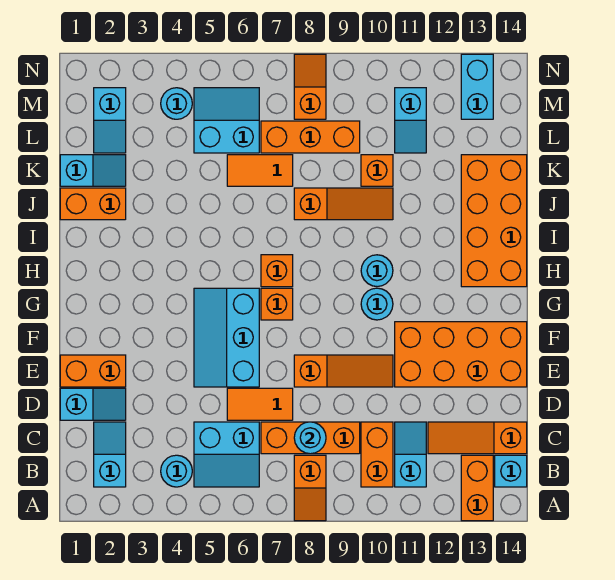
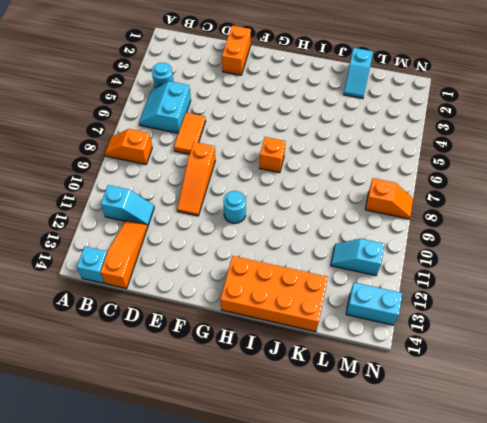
none -> orange brick A13:B13 level 1
none -> cyan slope B2:C2 level 1 top B
none -> orange brick B10:C10 level 1
none -> orange brick C7:C9 level 1

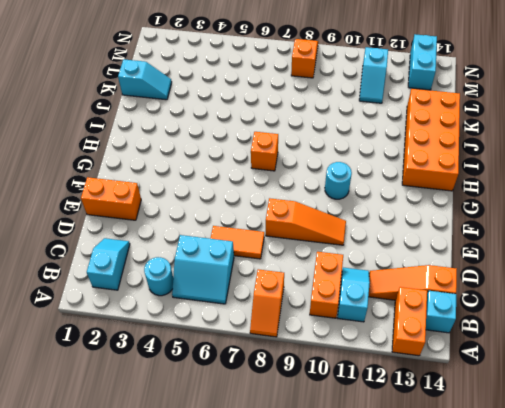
none -> orange brick C7:C9 level 1
none -> cyan slope D1:D2 level 1 top 1
none -> cyan slope E5:G6 level 1 top 6
none -> orange brick E11:F14 level 1

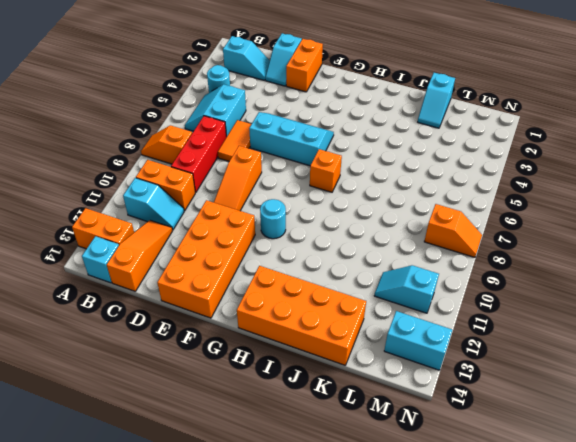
red brick C7:C9 level 1 -> orange brick C7:C9 level 1
none -> orange brick G7 level 1
none -> cyan round brick H10 level 1
none -> orange brick J1:J2 level 1
none -> orange slope J8:J10 level 1 top 8

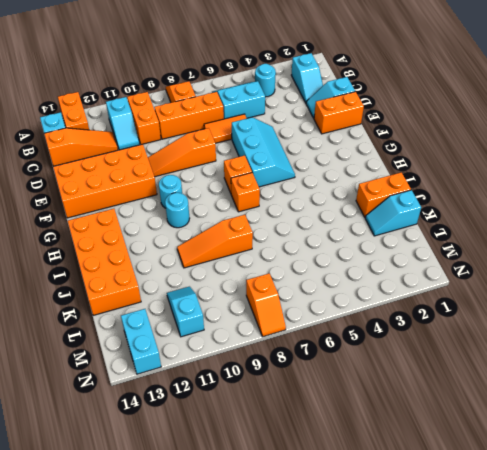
none -> orange tile K6:K7 level 1
none -> orange brick K10 level 1
none -> cyan slope L2:M2 level 1 top M
none -> cyan slope L5:M6 level 1 top L

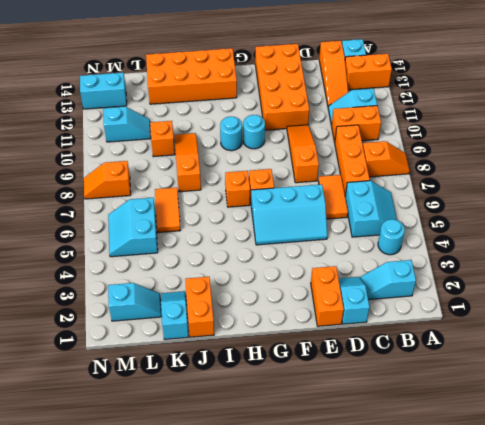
none -> orange brick L7:L9 level 1
none -> cyan round brick M4 level 1
none -> cyan round brick C8 level 2

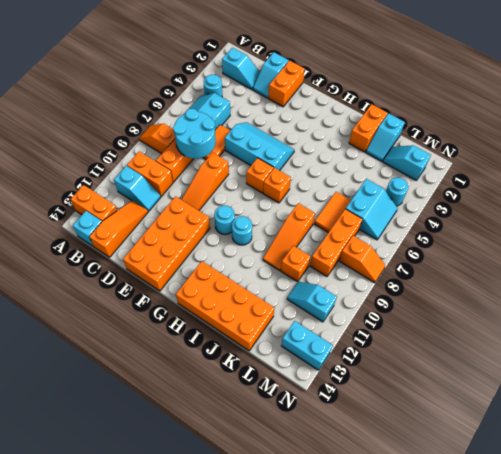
cyan round brick C7:D8 level 2 -> cyan round brick C8 level 2

